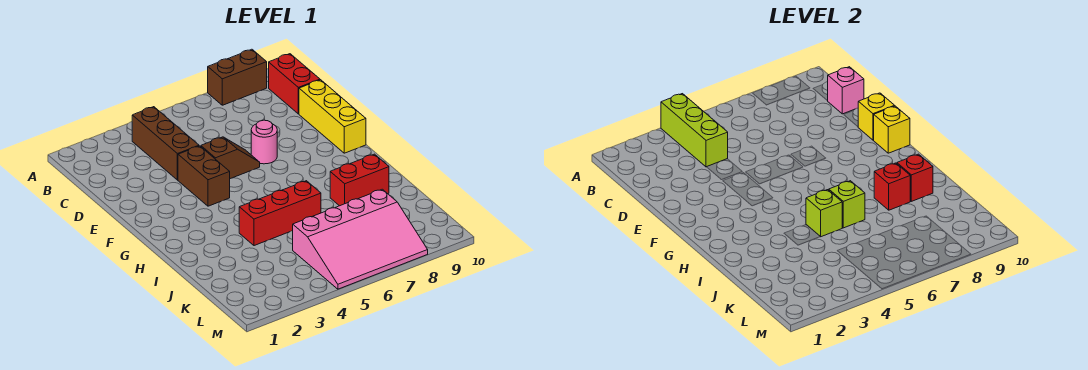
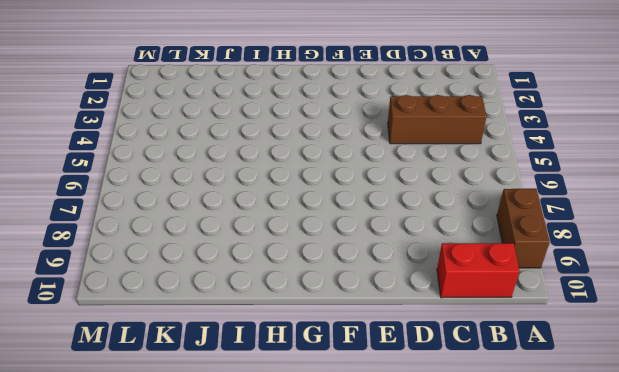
none -> yellow brick D10:F10 level 1
none -> brown brick E4:F4 level 1
none -> brown slope E5:E6 level 1 top 5

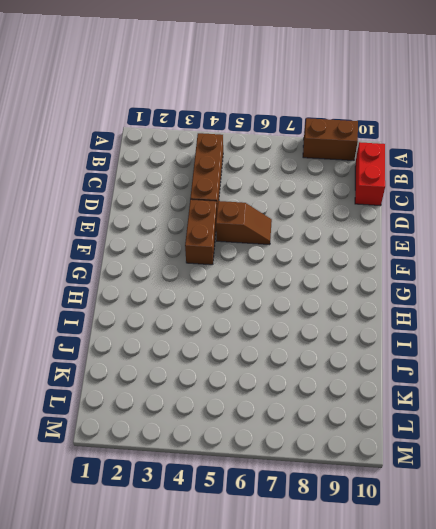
none -> yellow brick D10:F10 level 1
none -> pink round brick E7 level 1
none -> red brick I4:I6 level 1

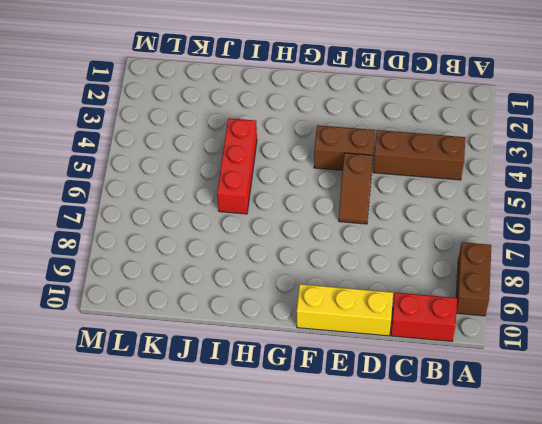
none -> pink round brick E7 level 1
none -> red brick I8:I9 level 1
none -> pink slope K5:M8 level 1 top K

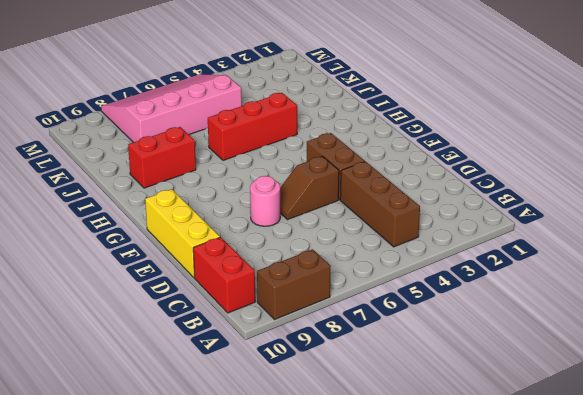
none -> lime brick A4:C4 level 2
none -> pink brick C10 level 2
none -> yellow brick E10 level 2

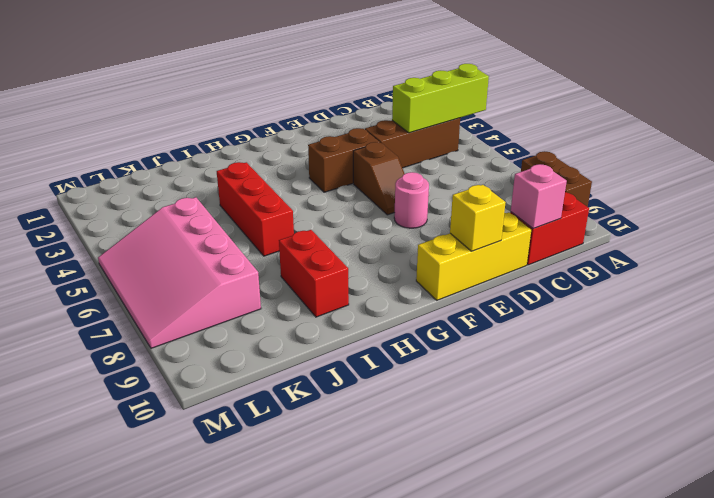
none -> yellow brick F10 level 2
none -> lime brick I5 level 2
none -> lime brick I6 level 2

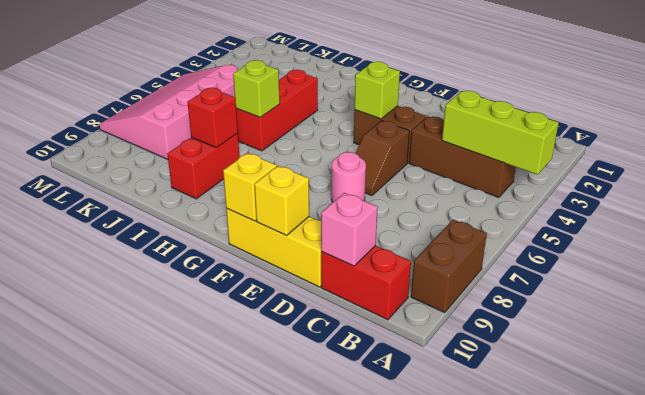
lime brick F4 level 2 -> lime brick I5 level 2
none -> red brick I9 level 2

